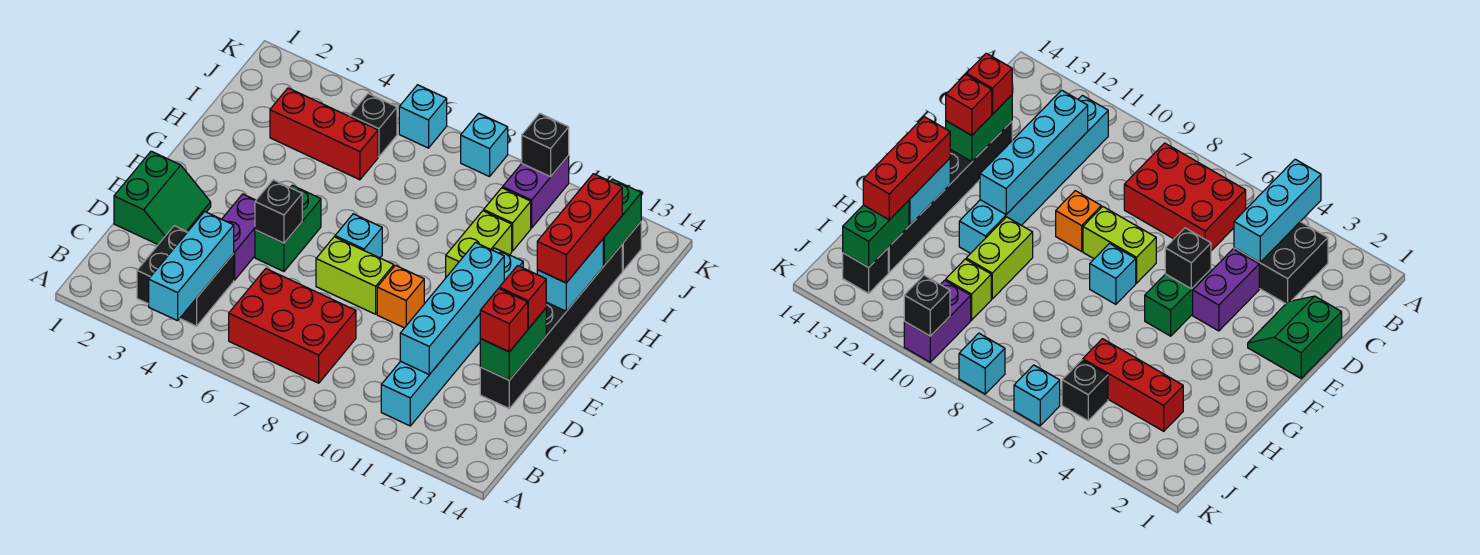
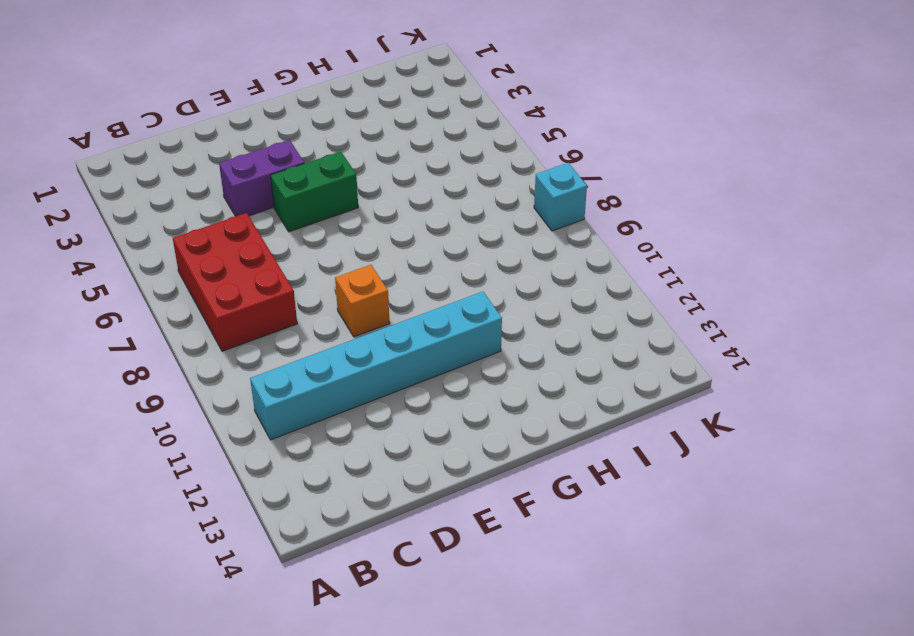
none -> black brick B3:C4 level 1
none -> green slope D1:E2 level 1 top 1
none -> black brick D13:I13 level 1

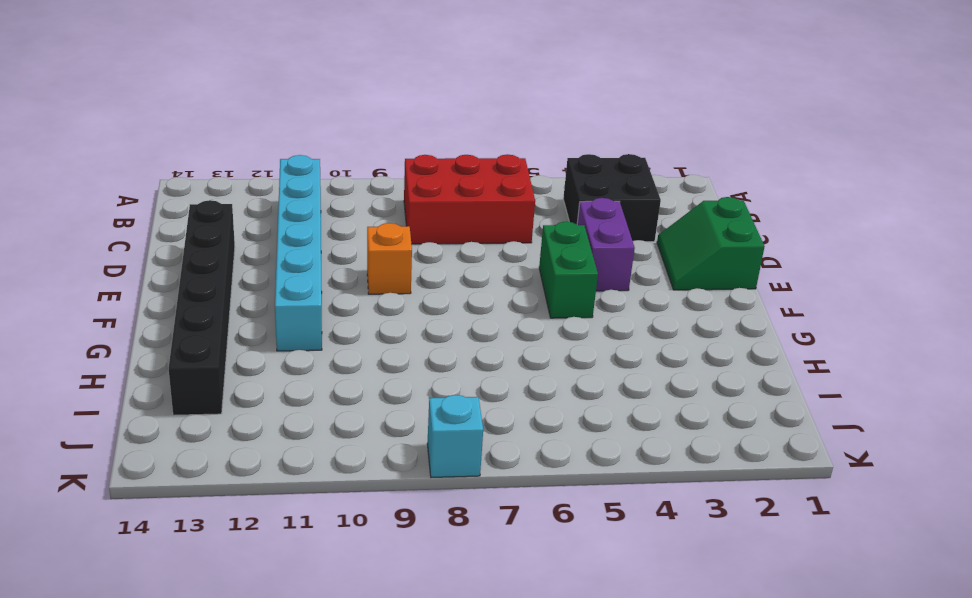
none -> lime brick E7:E8 level 1
none -> cyan brick F7 level 1
none -> lime brick G10:H10 level 1

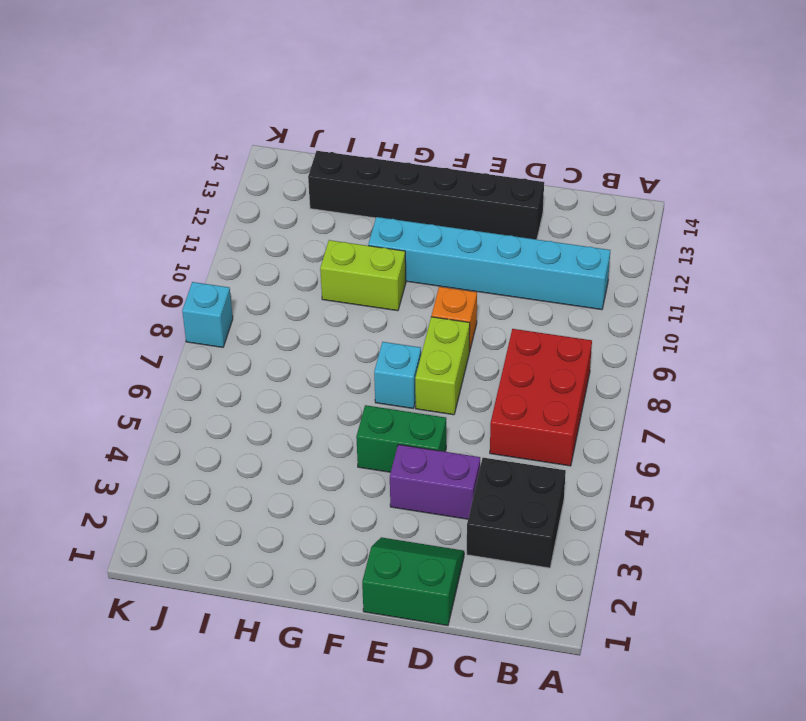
none -> red brick I3:I5 level 1
none -> lime brick I10 level 1
none -> black brick J5 level 1

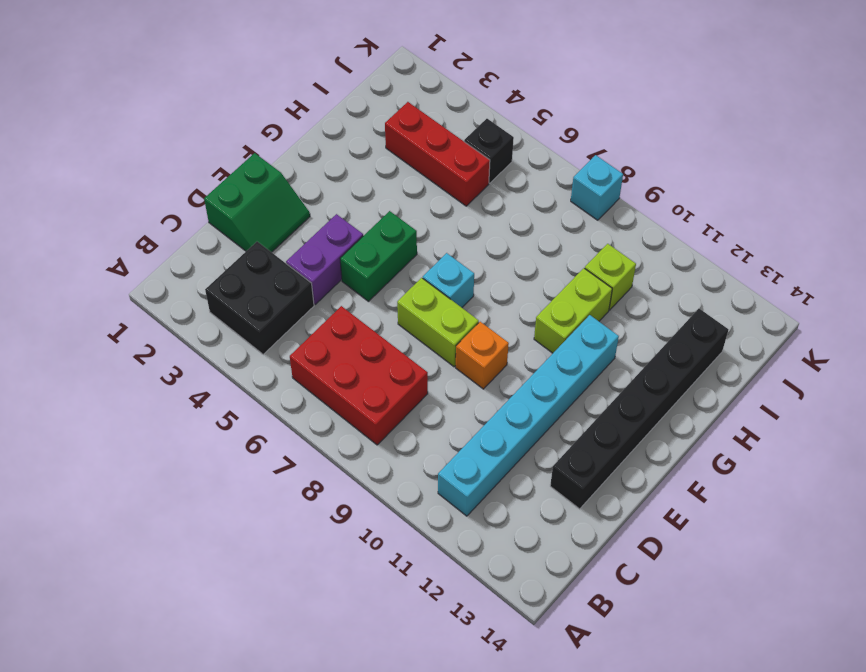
none -> purple brick J10:K10 level 1
none -> black brick J13 level 1
none -> cyan brick K6 level 1

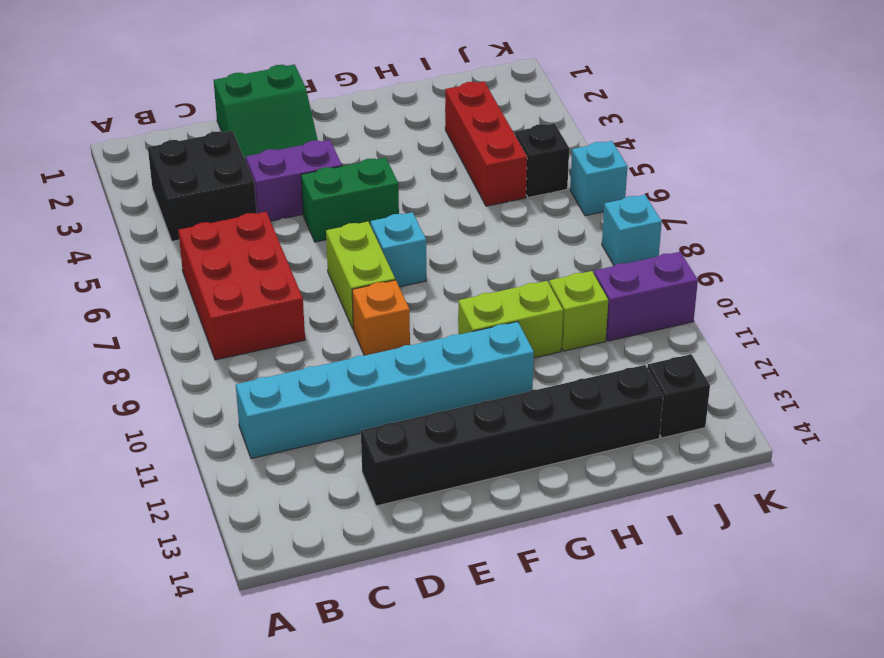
none -> cyan brick A4:C4 level 2
none -> cyan brick C11:F11 level 2
none -> green brick D13:E13 level 2

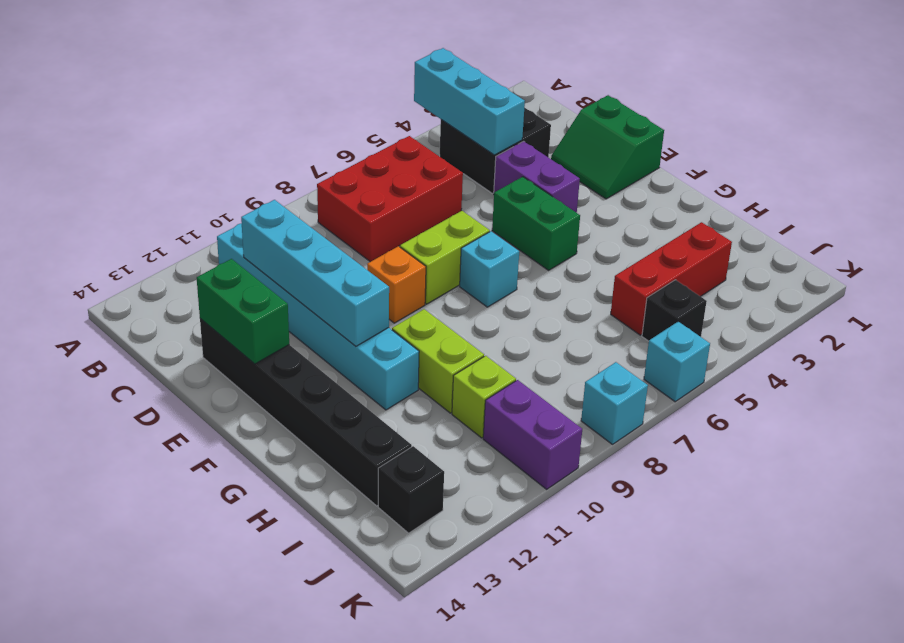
none -> black brick E5 level 2
none -> cyan brick G13:H13 level 2
none -> green brick I13:J13 level 2

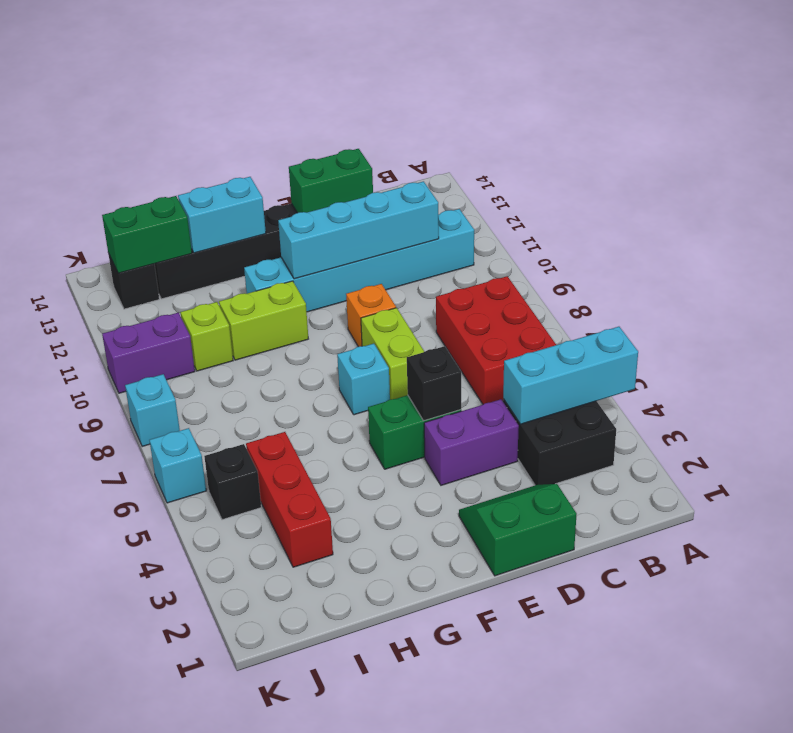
none -> black brick K10 level 2
none -> red brick D13 level 3
none -> red brick E13 level 3

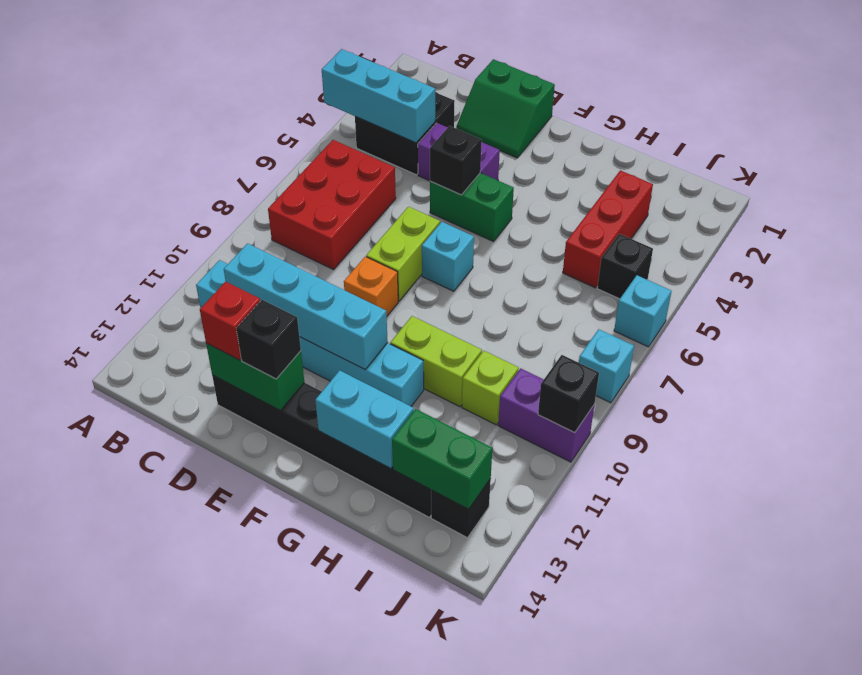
black brick E13 level 3 -> red brick E13 level 3
none -> red brick G13:I13 level 3

